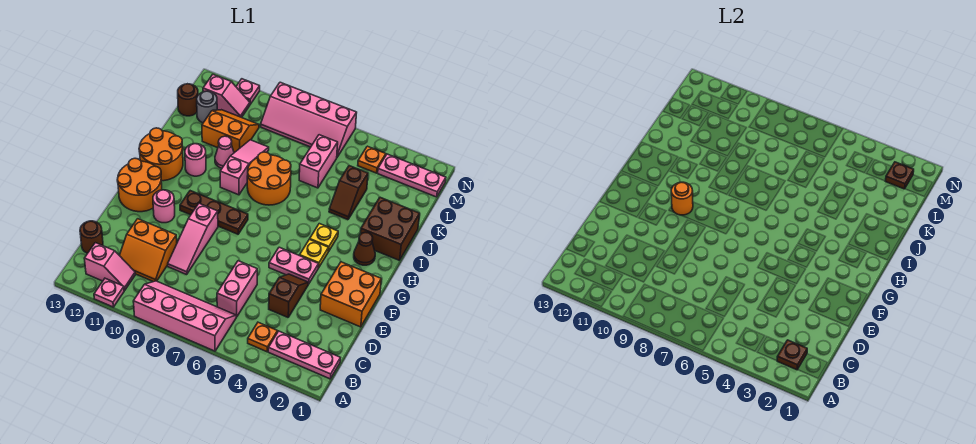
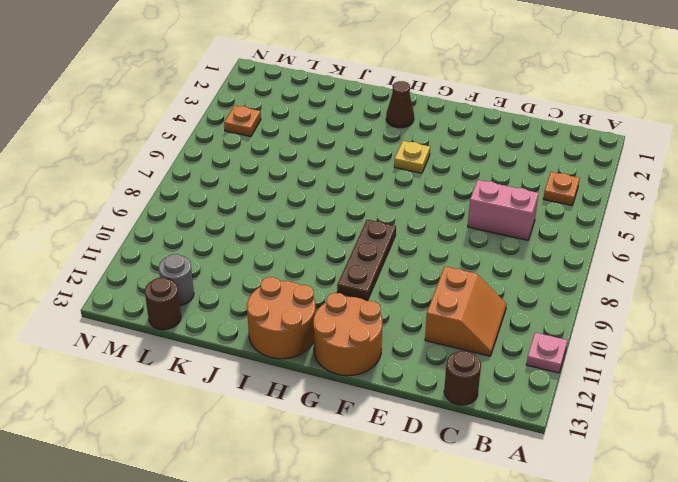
none -> pink slope A6:B9 level 1 top A
none -> pink plate B1:B3 level 1
none -> pink slope B11:B12 level 1 top 12
none -> brown slope D4:E4 level 1 top D

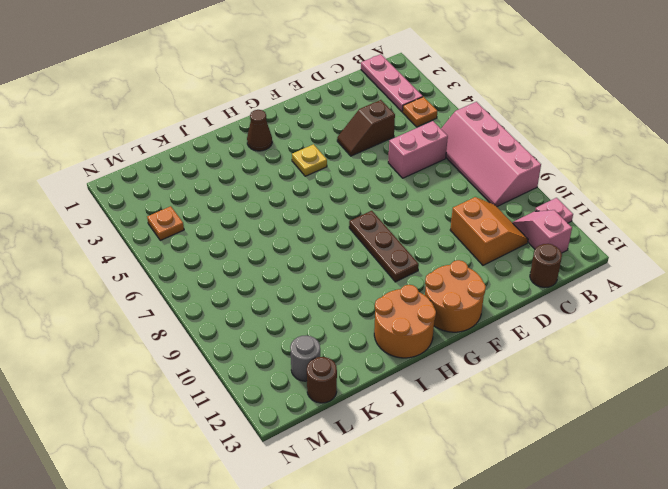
none -> pink slope D9:F9 level 1 top F
none -> orange brick E1:F2 level 1
none -> pink plate F4:F5 level 1
none -> pink round brick F11 level 1

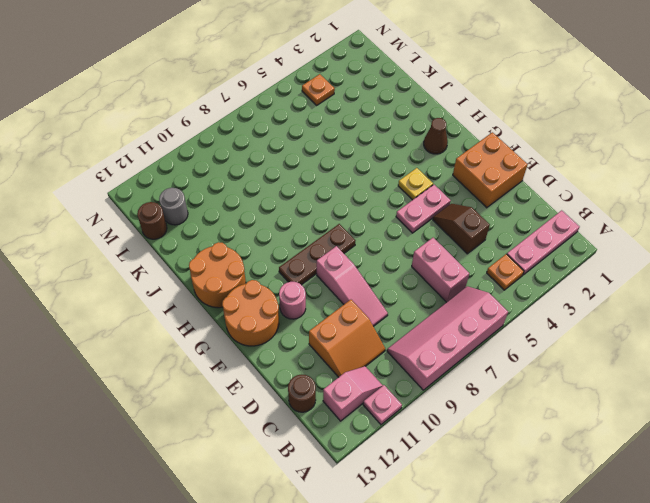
none -> yellow plate H4 level 1
none -> brown brick I1:J2 level 1
none -> orange round brick I7:J8 level 1
none -> pink slope I9:K9 level 1 top I

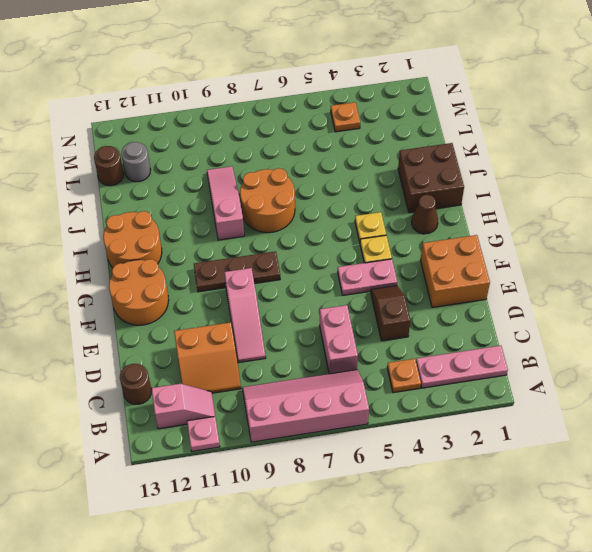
none -> pink round brick F11 level 1
none -> pink round brick I11 level 1
none -> brown slope J4:K4 level 1 top K
none -> pink cone J10 level 1

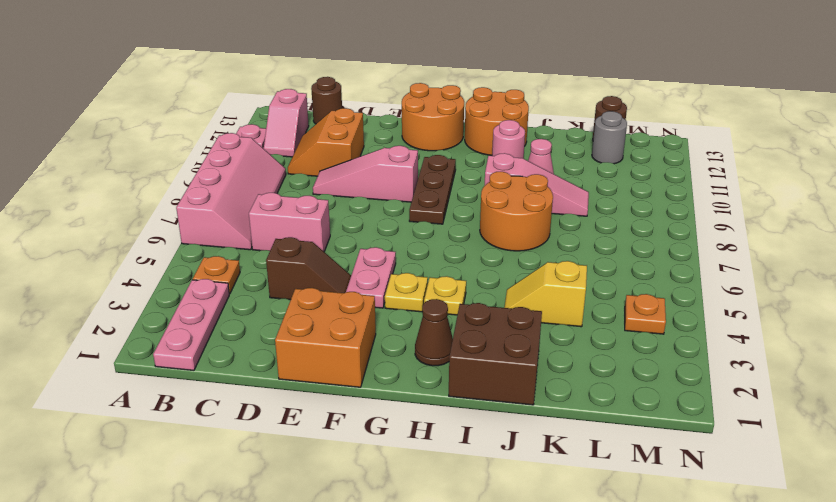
yellow slope J4:K4 level 1 top K -> brown slope J4:K4 level 1 top K
none -> pink round brick F11 level 1
none -> pink brick K6:L6 level 1
none -> orange slope K10:L11 level 1 top K
none -> pink plate M1:M3 level 1

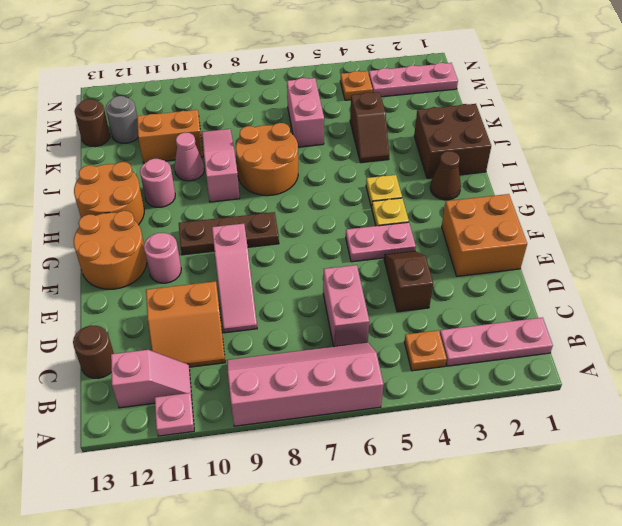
none -> pink slope M6:N9 level 1 top N
none -> pink slope M11:M12 level 1 top 12
none -> pink plate N11 level 1
none -> brown plate B2 level 2

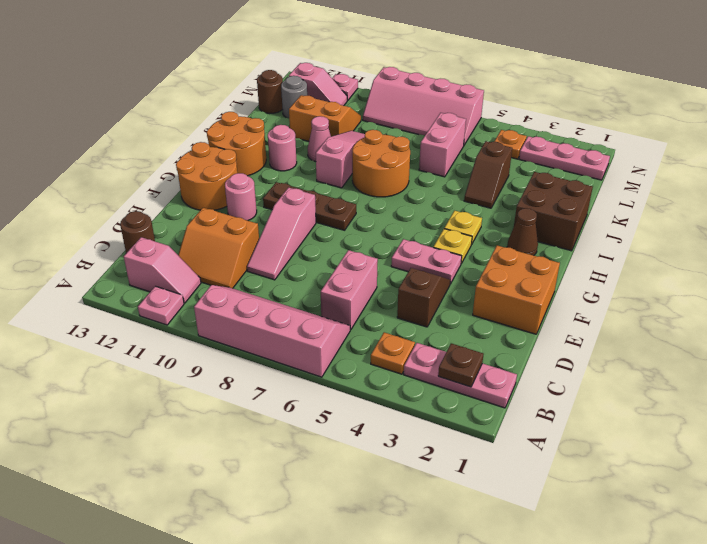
none -> orange round brick G10 level 2
none -> brown plate M2 level 2

